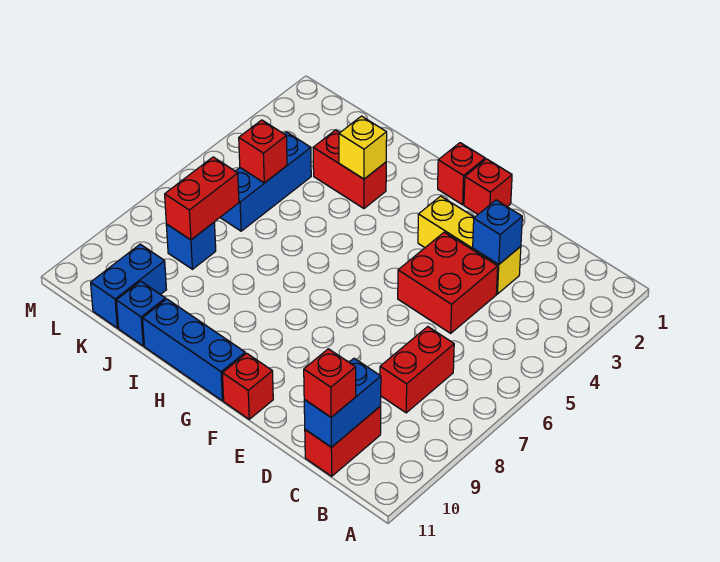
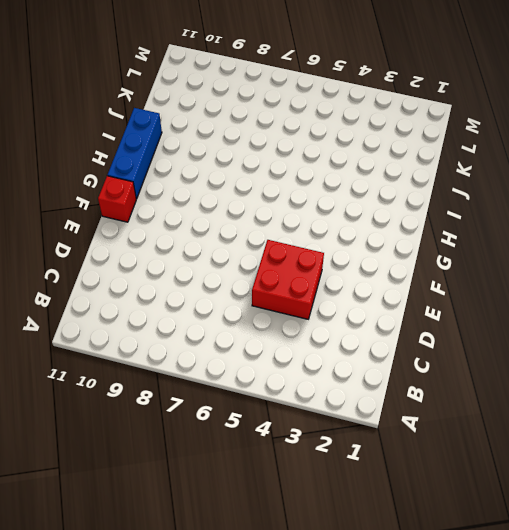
none -> red brick C7:C8 level 1
none -> red brick C10:C11 level 1
none -> yellow brick D3:F3 level 1

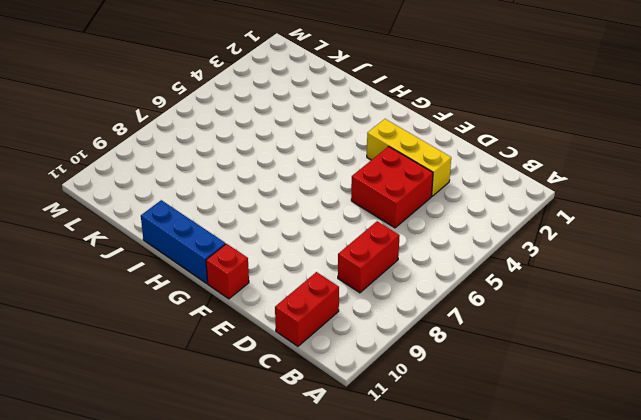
none -> red brick F1 level 1
none -> red brick G1 level 1
none -> red brick I3:J3 level 1

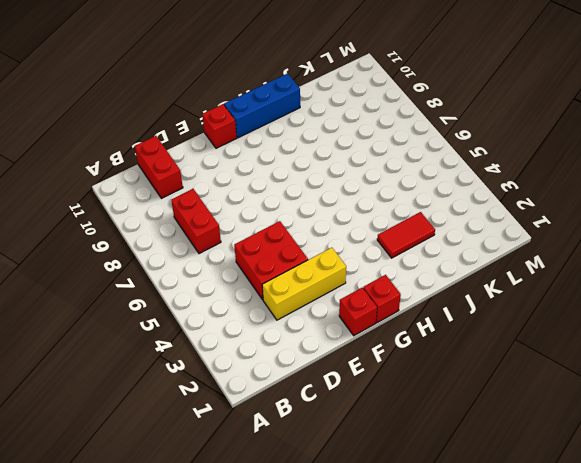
red tile I3:J3 level 1 -> red brick I3:J3 level 1
none -> blue brick J11 level 1
none -> blue brick K4:K6 level 1
none -> blue brick K8 level 1

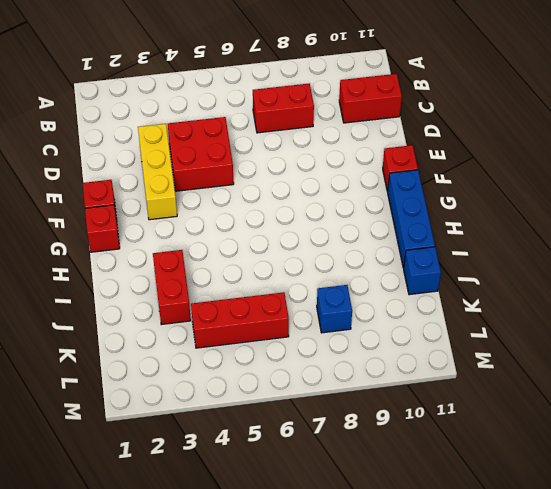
red brick K4:K6 level 1 -> blue brick K4:K6 level 1
none -> blue brick K10:K11 level 1
none -> blue brick C10:C11 level 2
none -> blue brick D3 level 2

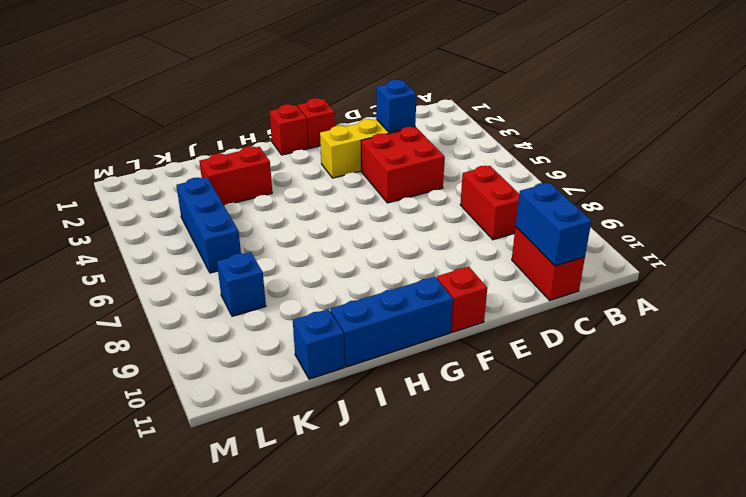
none -> blue brick K10:K11 level 1
none -> yellow brick I3 level 2
none -> red brick K5 level 2

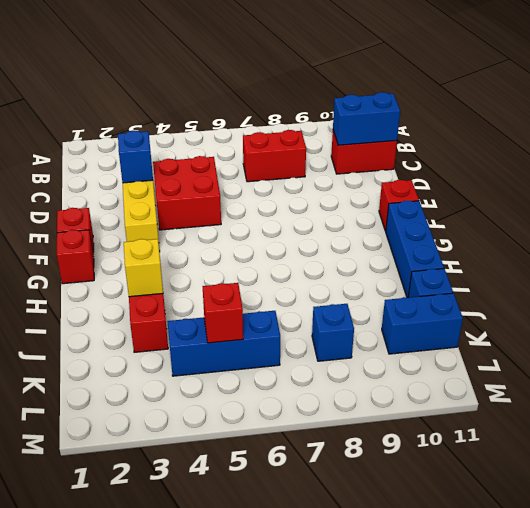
none -> red brick K7:K8 level 2
none -> red brick C11 level 3

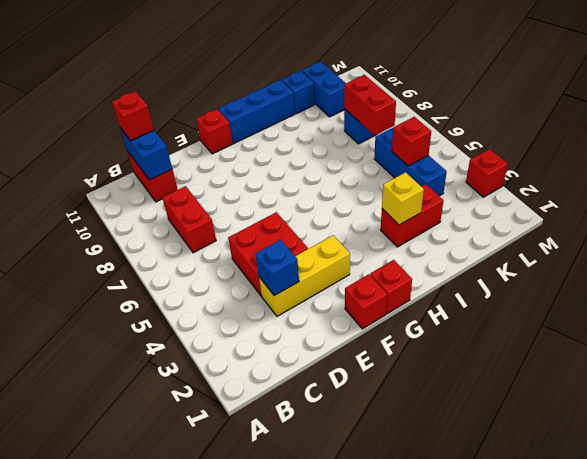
red brick M3 level 1 -> none

